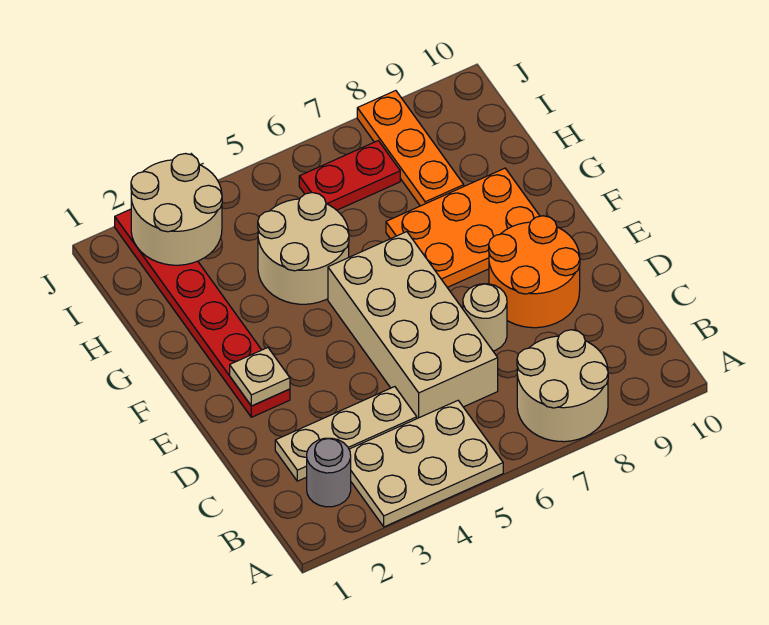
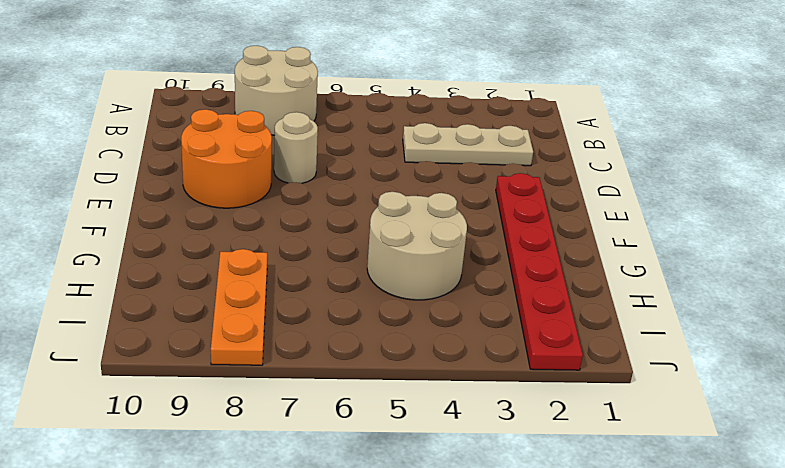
none -> tan plate A3:B5 level 1
none -> grey round brick B2 level 1
none -> tan brick C5:F6 level 1

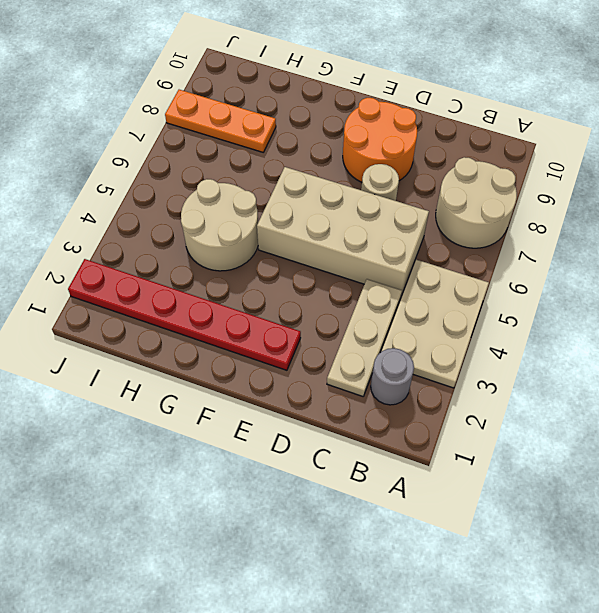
none -> orange plate F7:G9 level 1
none -> red plate I6:I7 level 1
none -> tan plate E2 level 2

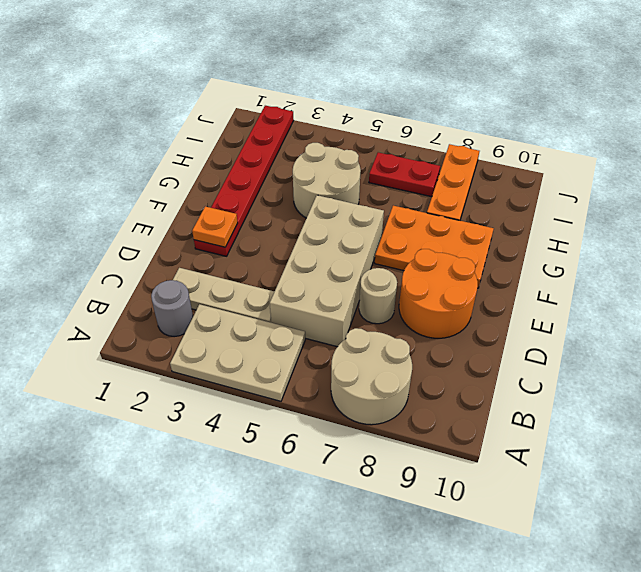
orange plate E2 level 2 -> tan plate E2 level 2
none -> tan round brick I2:J3 level 2

